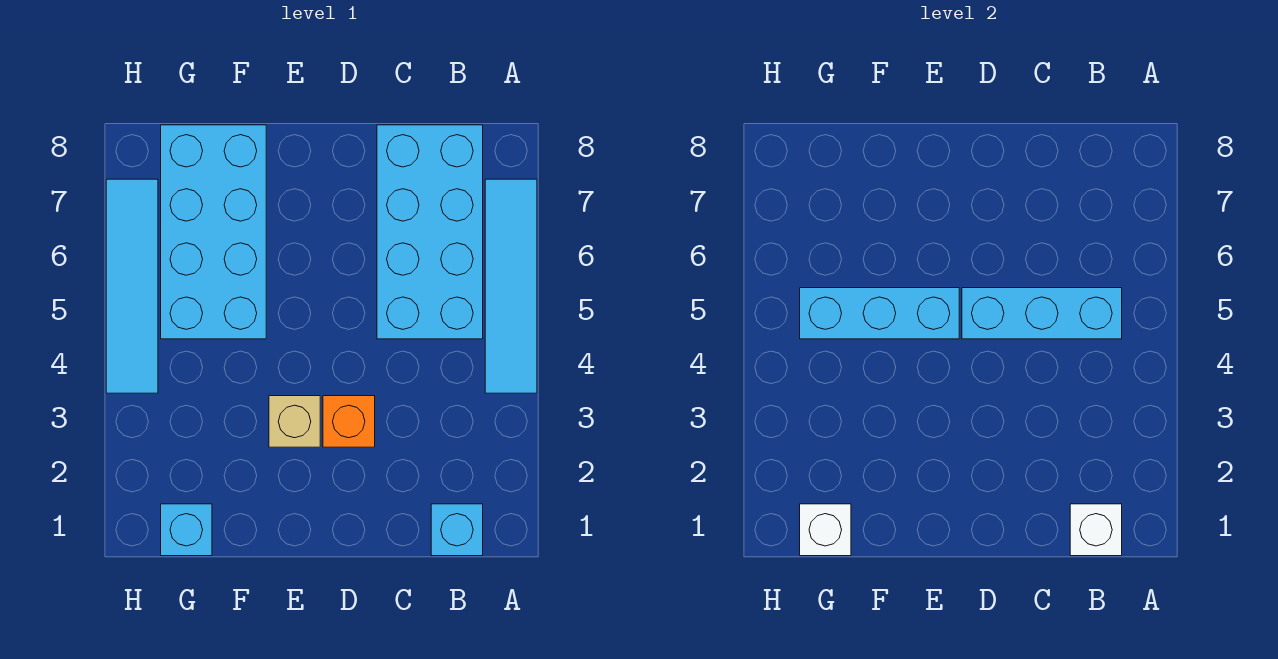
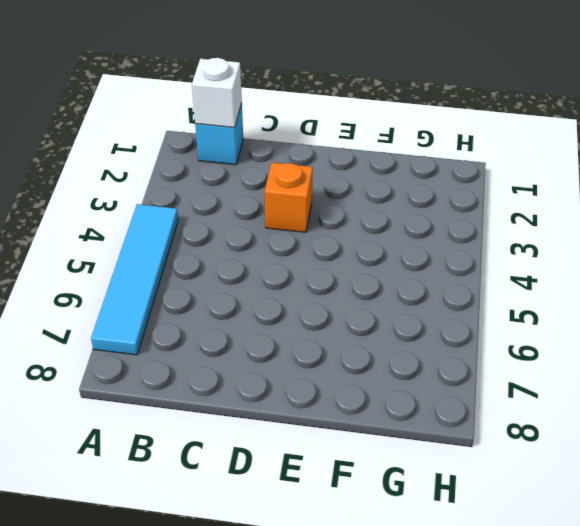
none -> cyan brick B5:C8 level 1
none -> tan brick E3 level 1
none -> cyan brick F5:G8 level 1

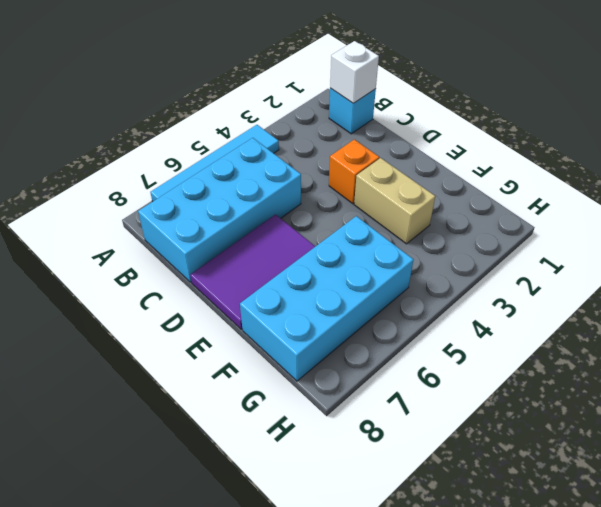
purple tile D6:E8 level 1 -> none
tan brick E3:F3 level 1 -> tan brick E3 level 1
none -> cyan brick G1 level 1
none -> cyan tile H4:H7 level 1
none -> cyan brick B5:D5 level 2

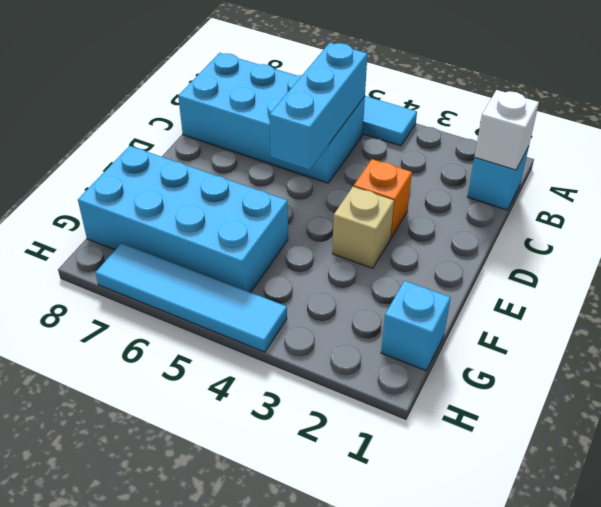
none -> cyan brick E5:G5 level 2
none -> white brick G1 level 2

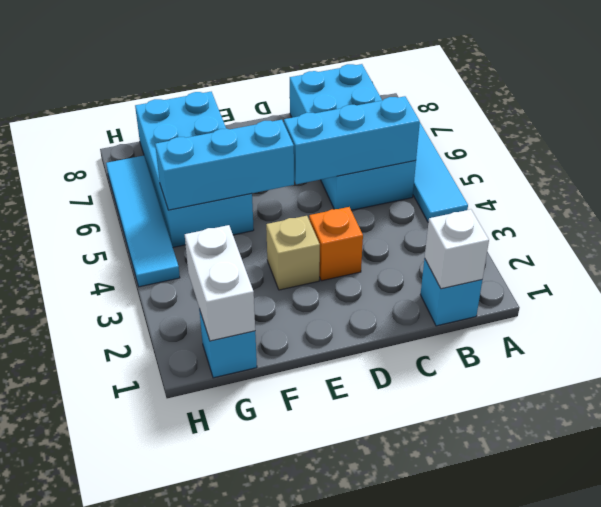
white brick G1:G2 level 2 -> white brick G1 level 2

